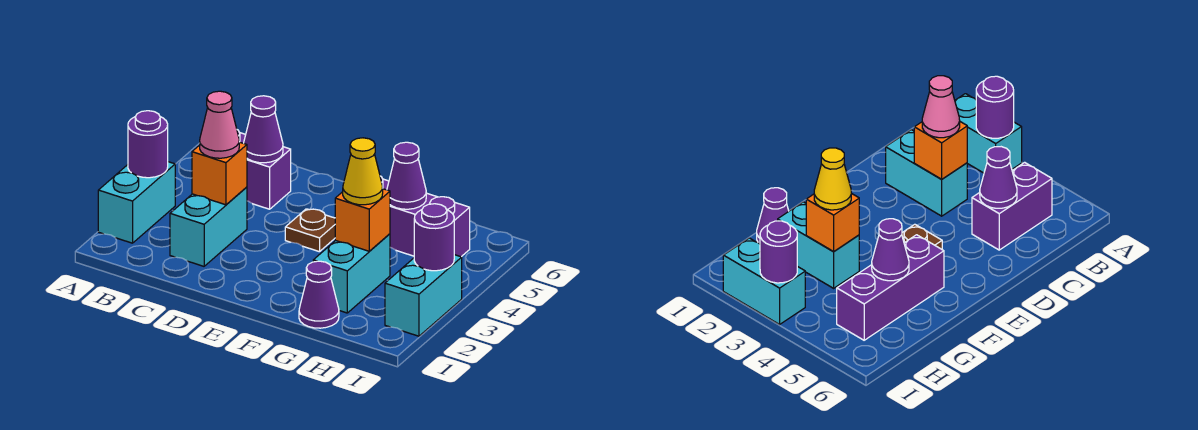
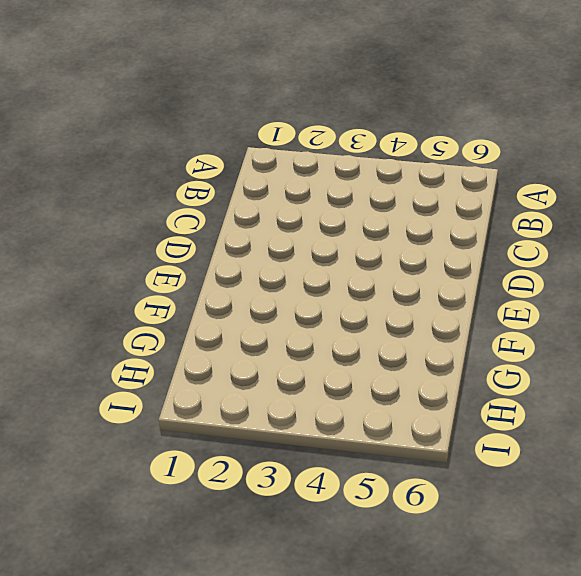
none -> cyan brick A2:A3 level 1
none -> purple brick B5:C5 level 1
none -> cyan brick C2:C3 level 1

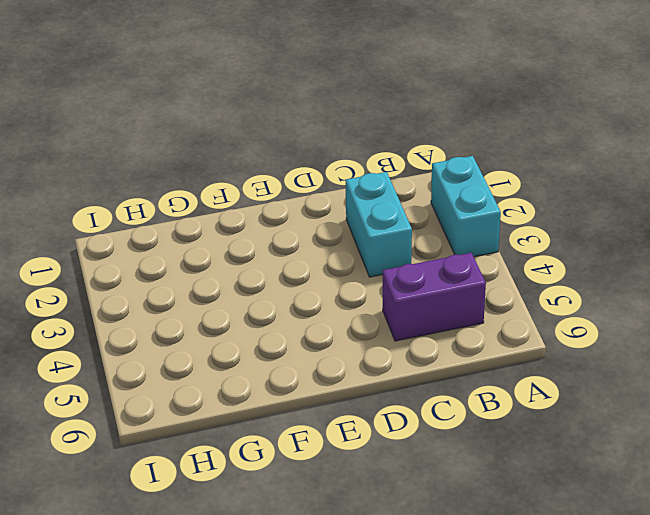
none -> brown plate E4 level 1
none -> purple brick F5:H5 level 1
none -> purple cone G1 level 1

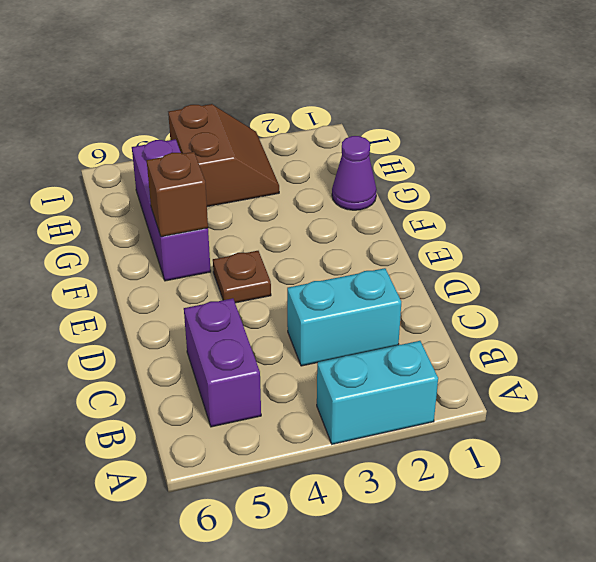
brown brick F5 level 2 -> none
brown slope H3:I4 level 1 top 4 -> cyan brick I2:I3 level 1
none -> cyan brick G2:G3 level 1
none -> purple round brick A3 level 2
none -> orange brick C3 level 2

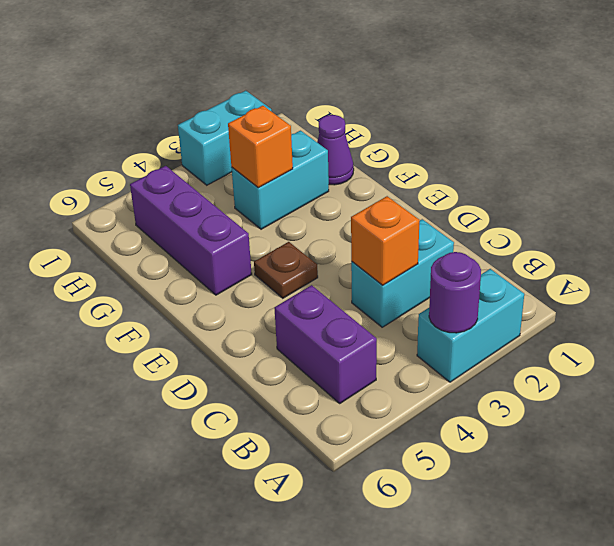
none -> purple cone C5 level 2
none -> purple cone G5 level 2
none -> purple round brick I3 level 2

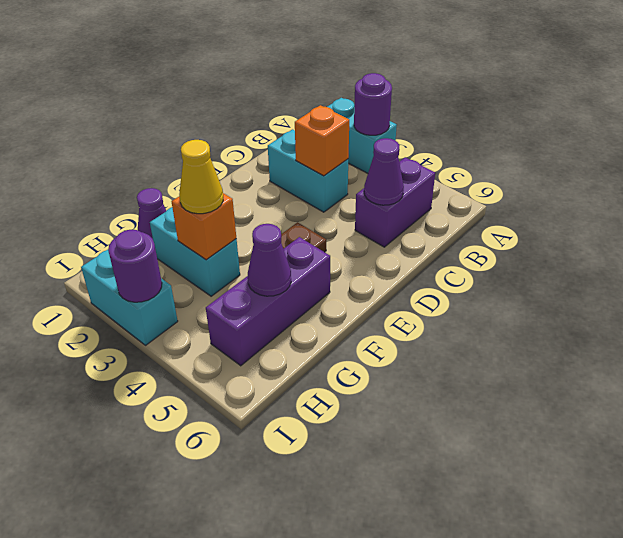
none -> pink cone C3 level 3

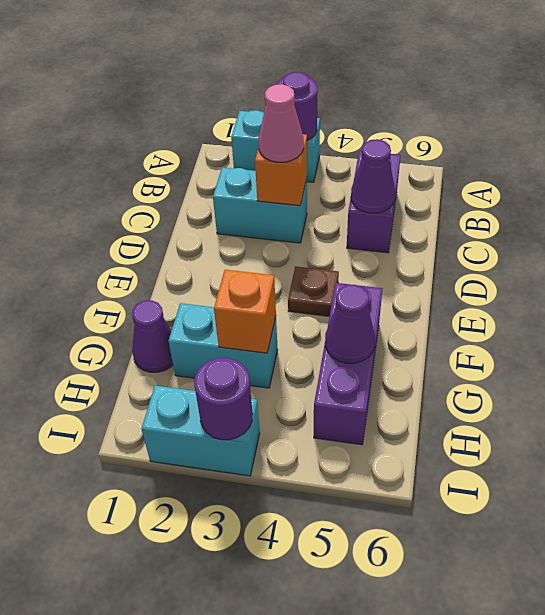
none -> yellow cone G3 level 3

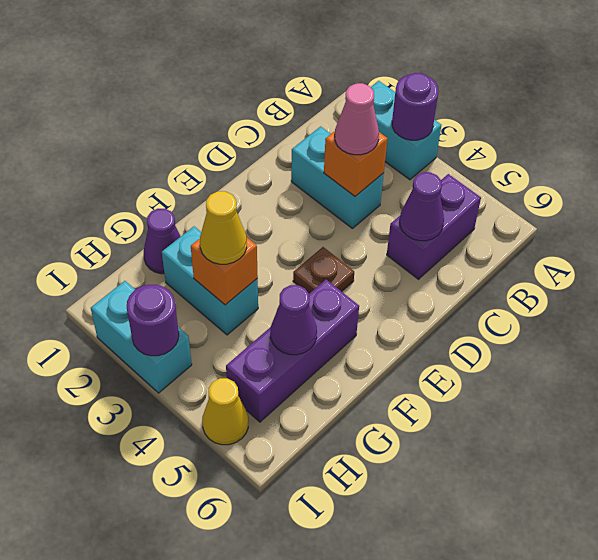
yellow cone I5 level 1 -> none

